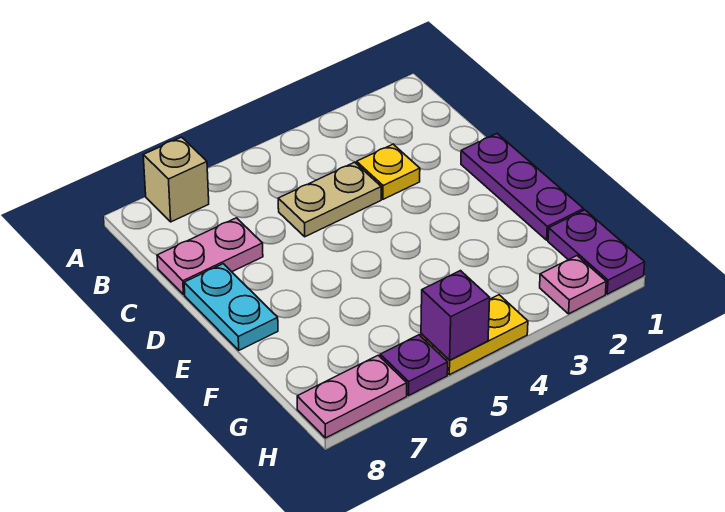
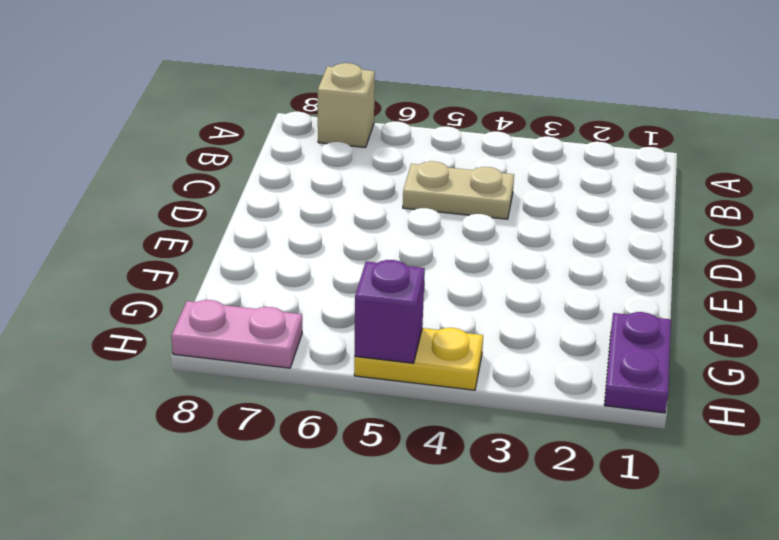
none -> yellow plate C3 level 1
none -> pink plate C7:C8 level 1
none -> purple plate D1:F1 level 1

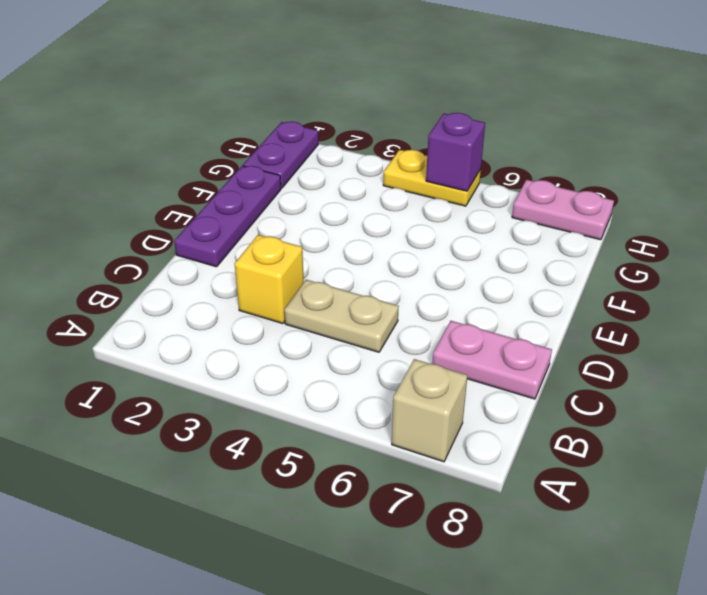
yellow brick C3 level 1 -> yellow plate C3 level 1
none -> cyan plate D8:E8 level 1
none -> pink plate H2 level 1
none -> purple plate H6 level 1

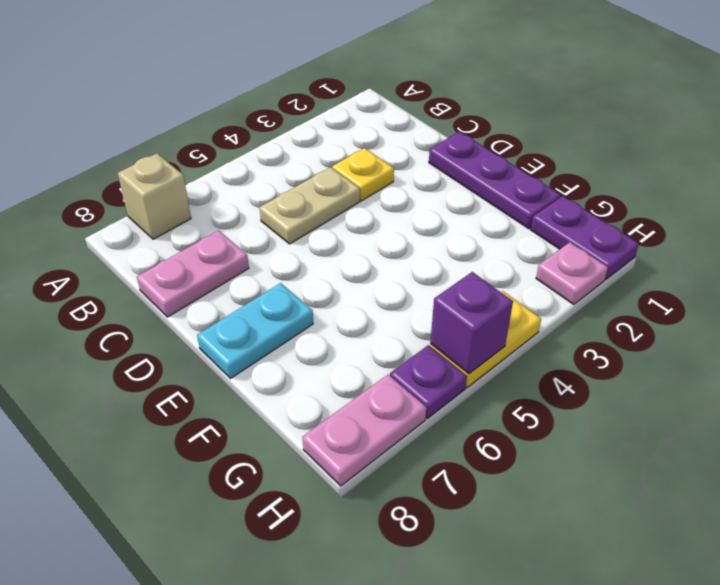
cyan plate E7:E8 level 1 -> cyan plate D8:E8 level 1

